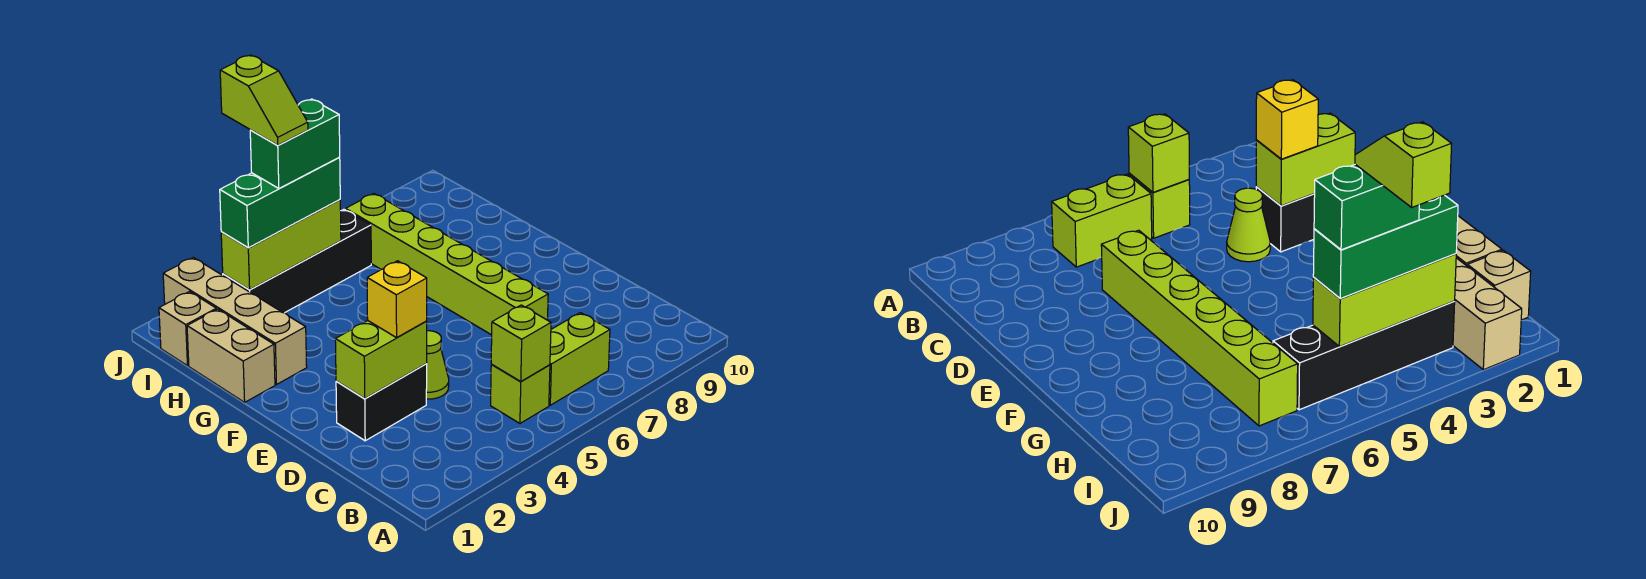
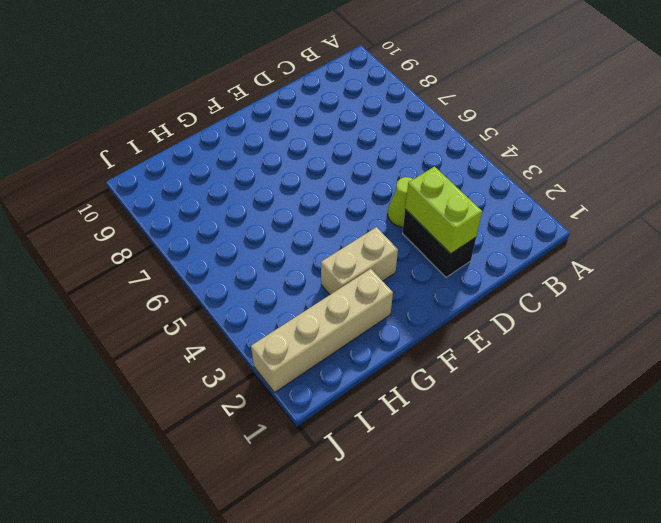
tan brick F3:G3 level 1 -> tan brick G1:H1 level 1
none -> lime brick B5 level 1
none -> lime brick B6:B7 level 1
none -> lime brick D7:I7 level 1

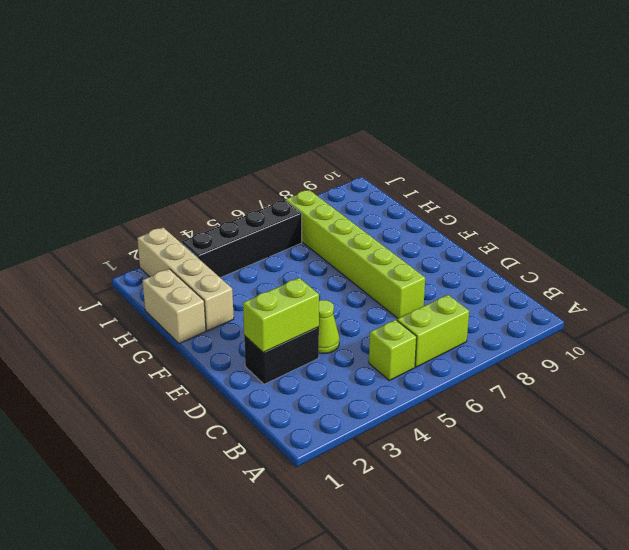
none -> tan brick I1 level 1
none -> lime brick B5 level 2
none -> lime brick I3:I5 level 2

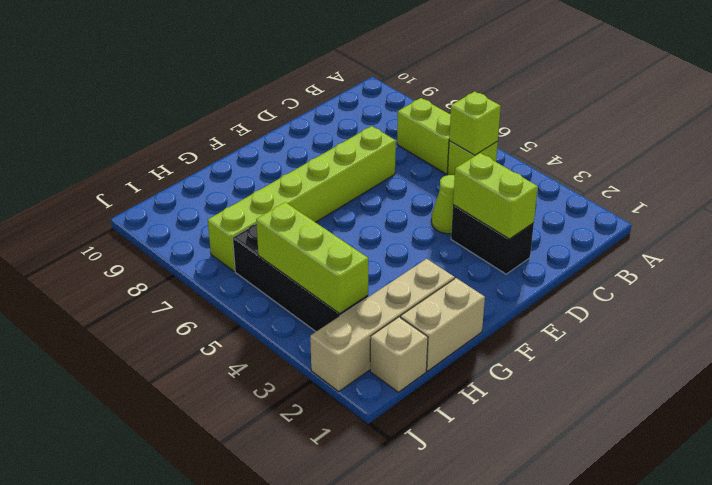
none -> yellow brick D3 level 3
none -> green brick I3:I5 level 3
none -> green brick I4:I5 level 4

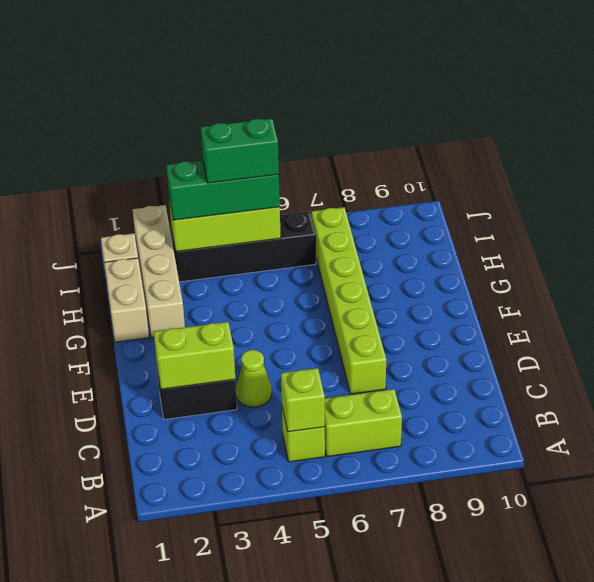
none -> yellow brick D3 level 3
none -> lime slope I4:J4 level 5 top J

